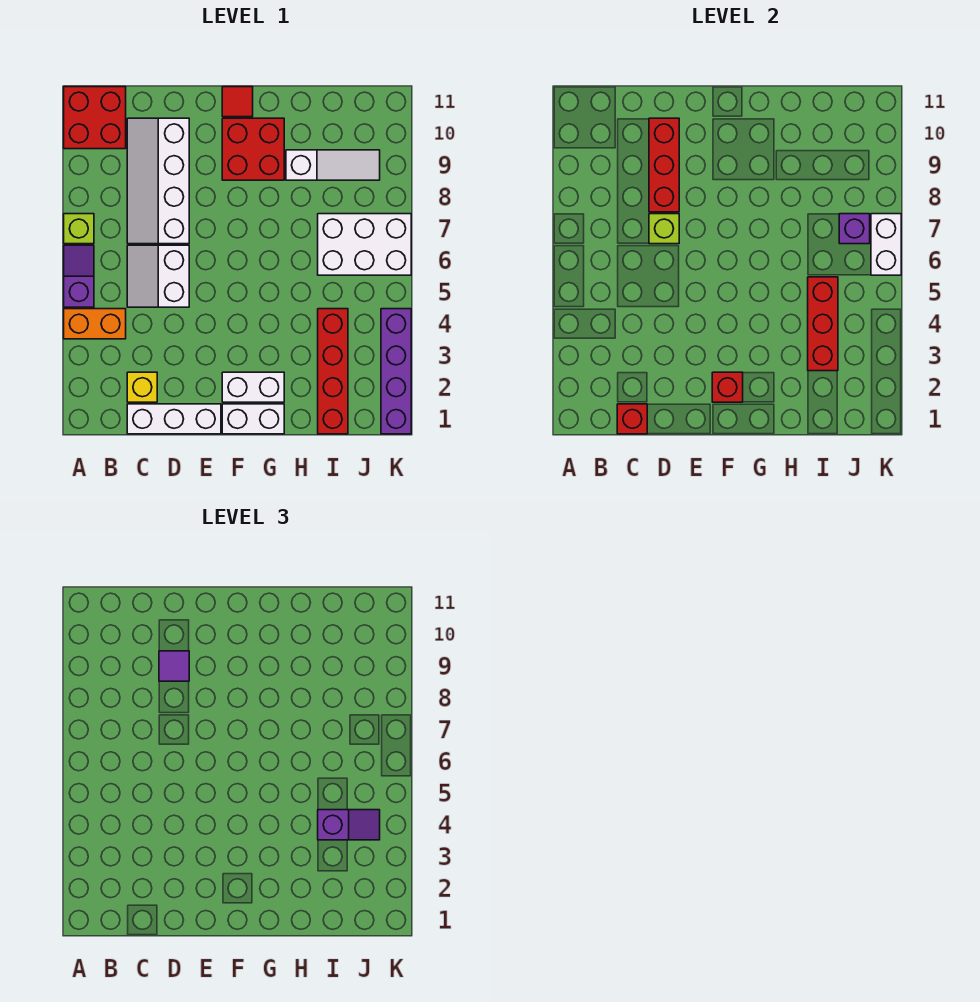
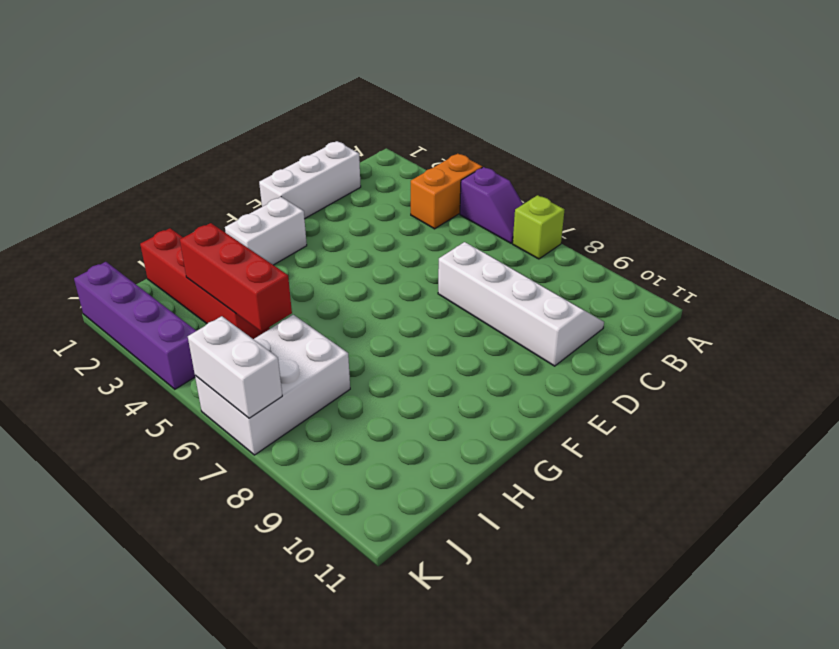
none -> red brick A10:B11 level 1
none -> yellow brick C2 level 1
none -> white slope C5:D6 level 1 top D

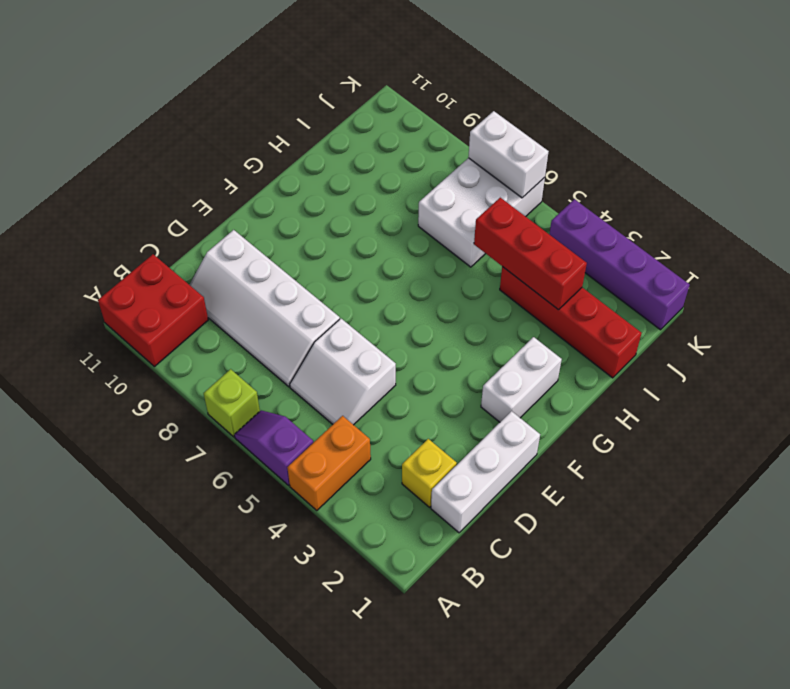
none -> white brick F1:G1 level 1
none -> red brick F9:G10 level 1
none -> red tile F11 level 1

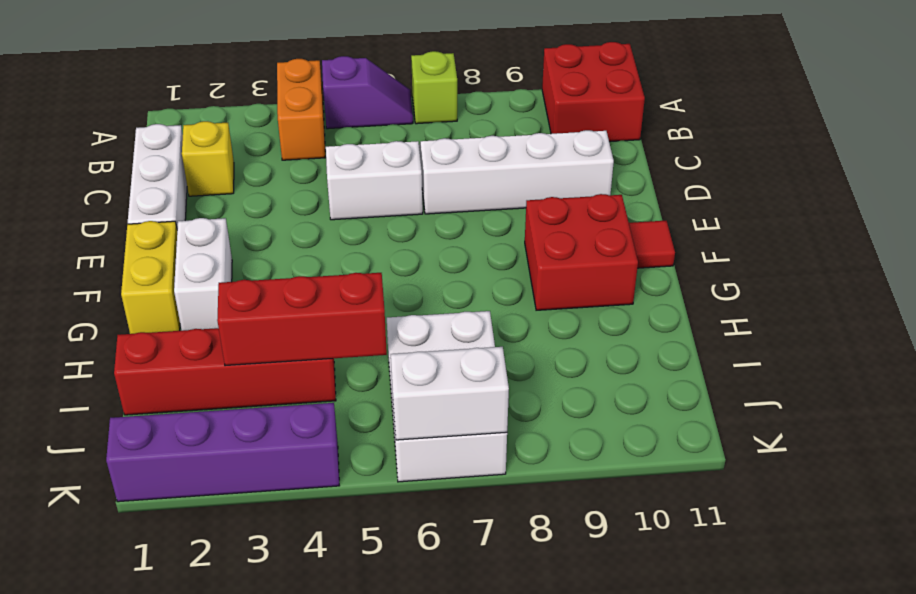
yellow brick F1:G1 level 1 -> white brick F1:G1 level 1
none -> white slope H9:J9 level 1 top H
none -> red brick C1 level 2
none -> lime brick D7 level 2

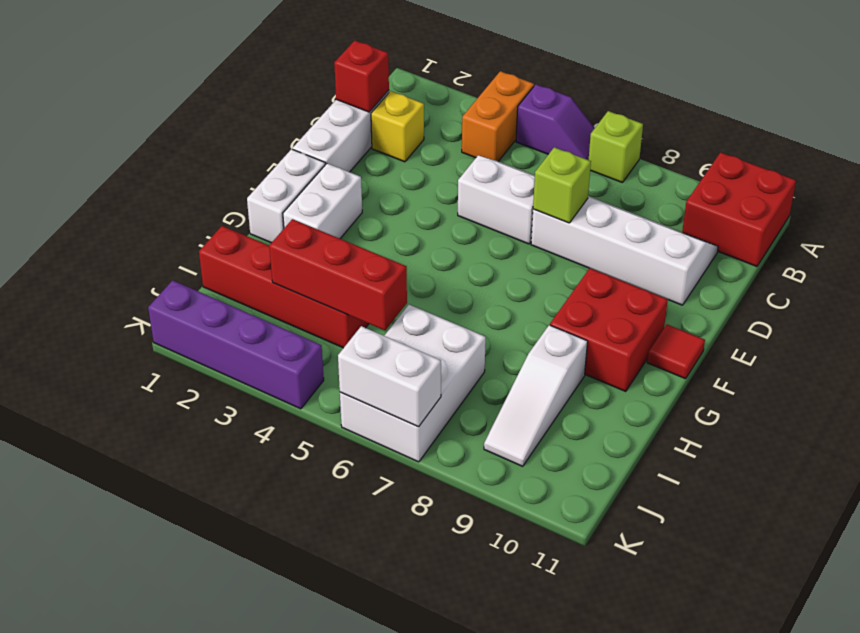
none -> red brick D8:D10 level 2
none -> red brick F2 level 2
none -> purple brick J7 level 2

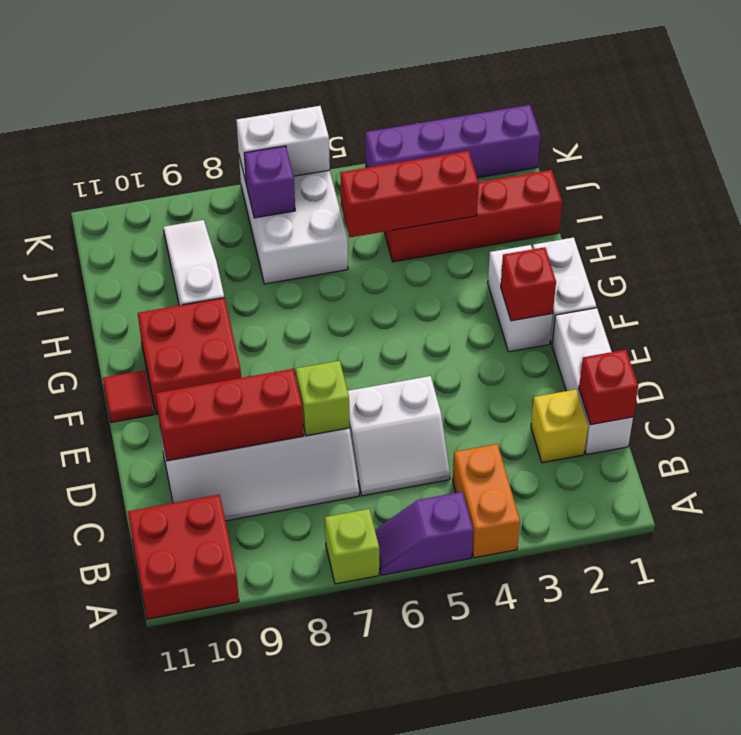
none -> purple tile D9 level 3
none -> purple slope I4:J4 level 3 top I

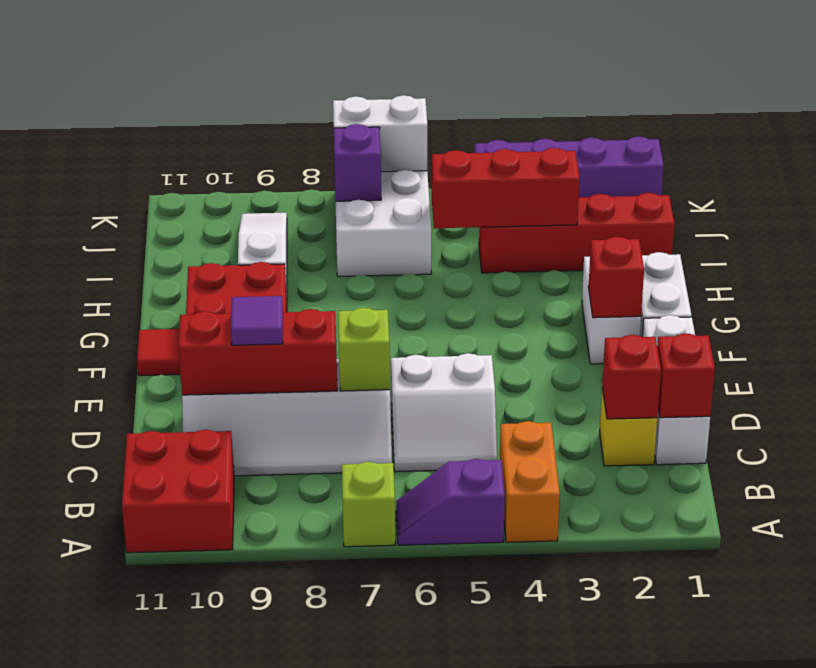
red brick C2 level 2 -> none
none -> purple slope I4:J4 level 3 top I

